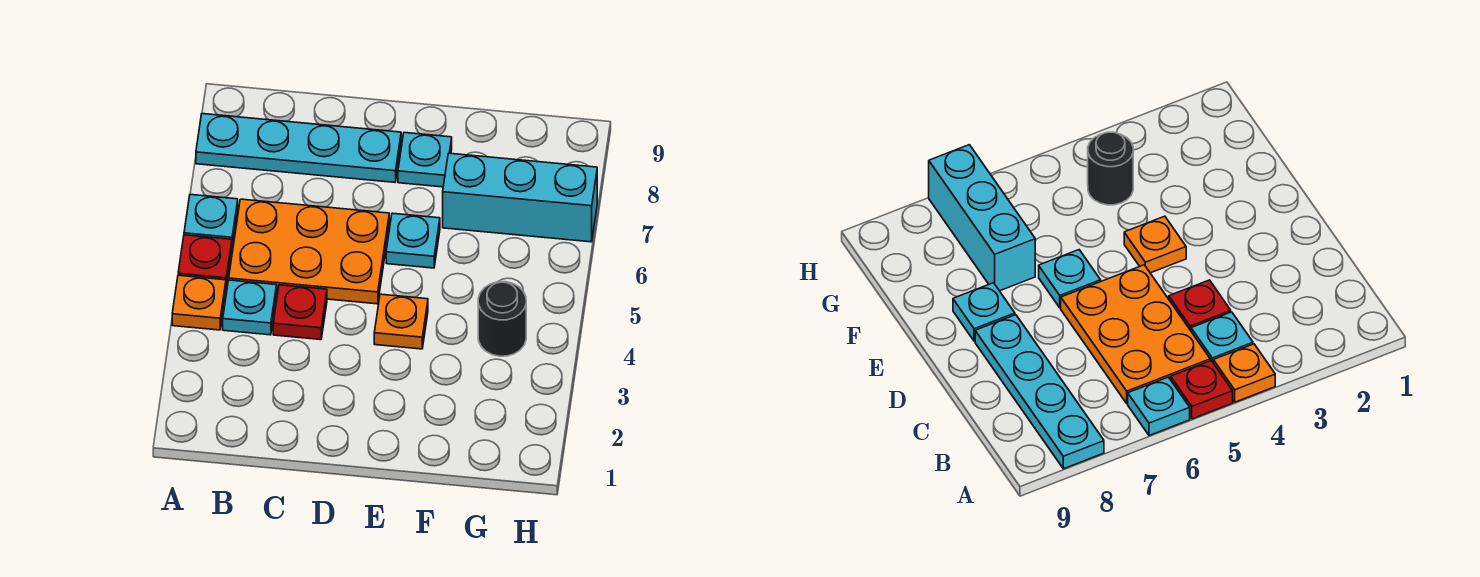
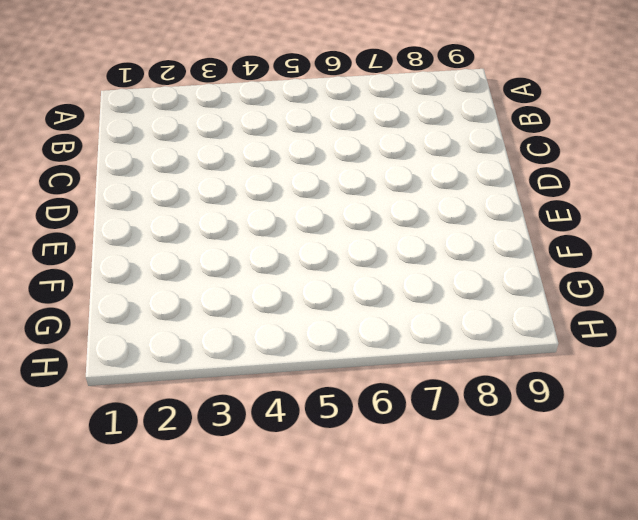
none -> orange plate A4 level 1
none -> red plate A5 level 1
none -> cyan plate A6 level 1

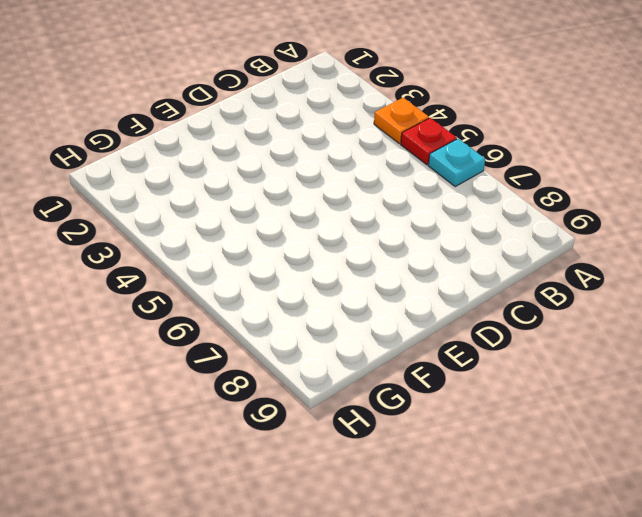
none -> cyan plate A8:D8 level 1
none -> cyan plate B4 level 1
none -> orange plate B5:D6 level 1

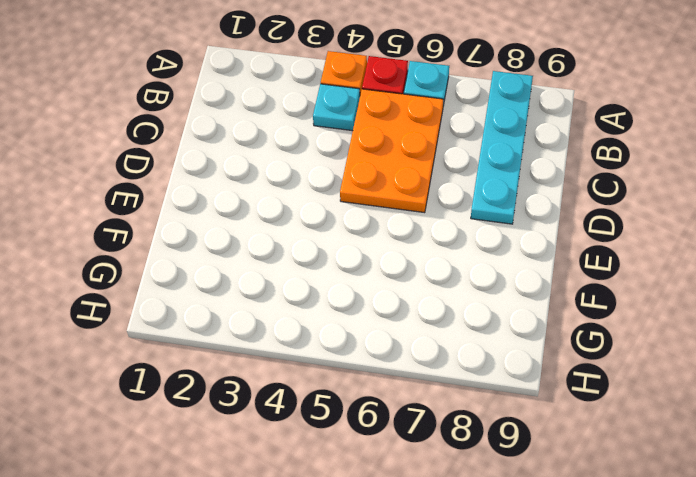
none -> red plate C4 level 1
none -> orange plate E4 level 1
none -> cyan plate E6 level 1

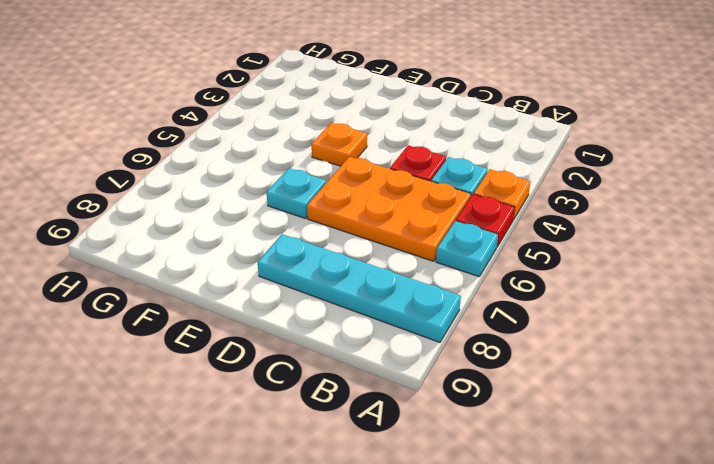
none -> cyan plate E8 level 1
none -> cyan brick F7:H7 level 1
none -> black round brick G4 level 1

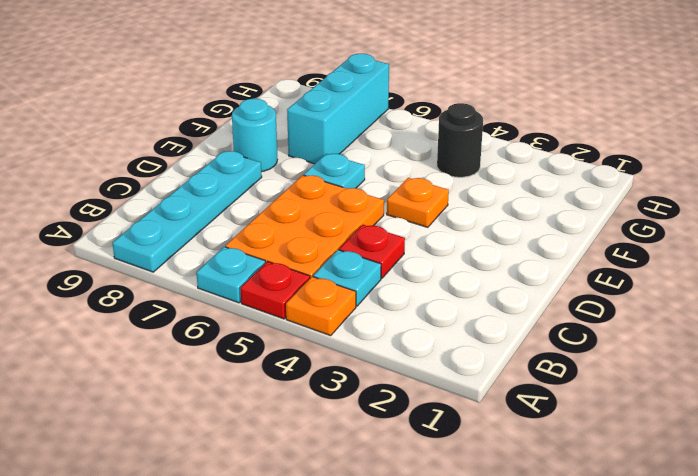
cyan round brick E8 level 1 -> cyan plate E8 level 1

